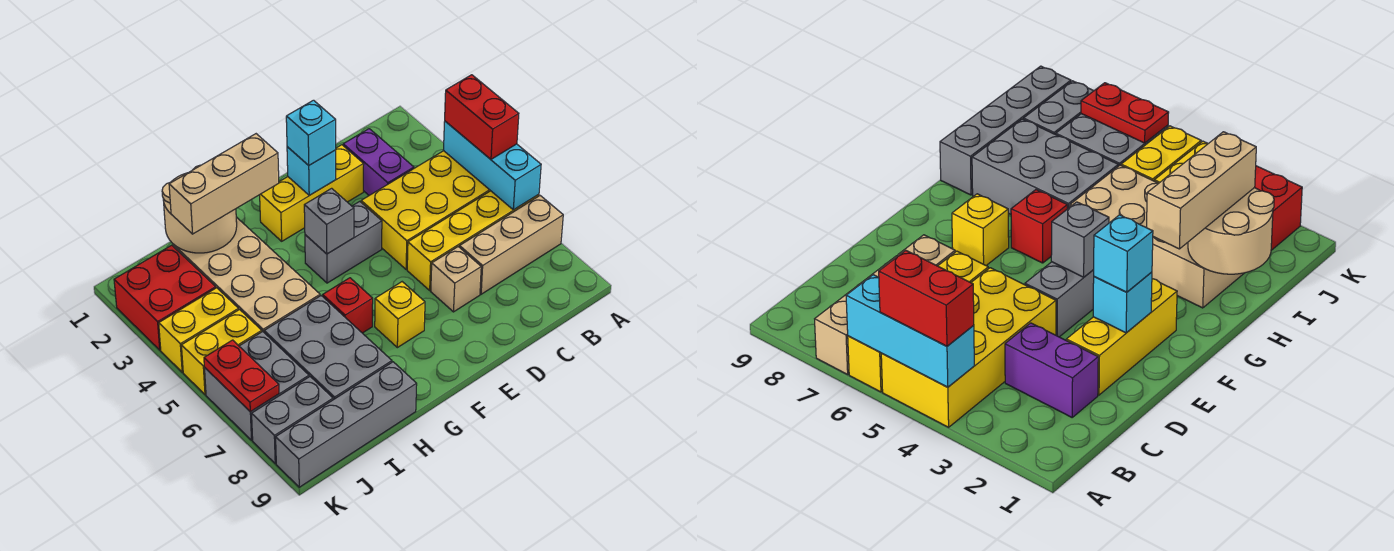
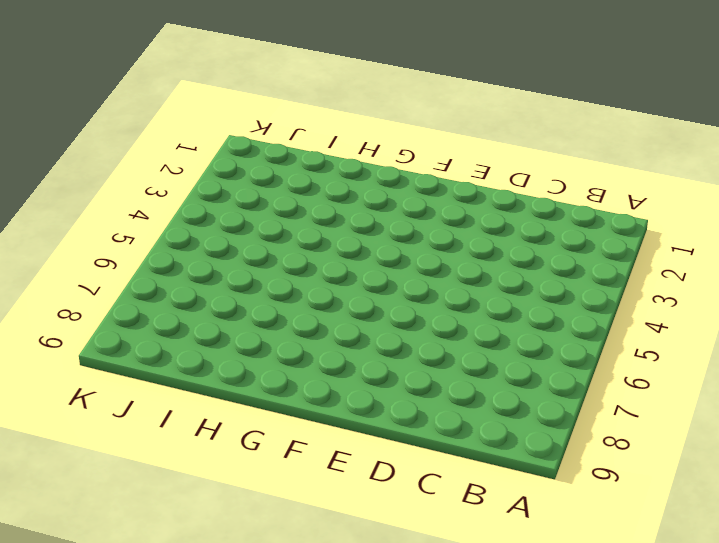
none -> yellow brick A4:D5 level 1
none -> yellow brick A6:D6 level 1
none -> tan brick A7:C7 level 1

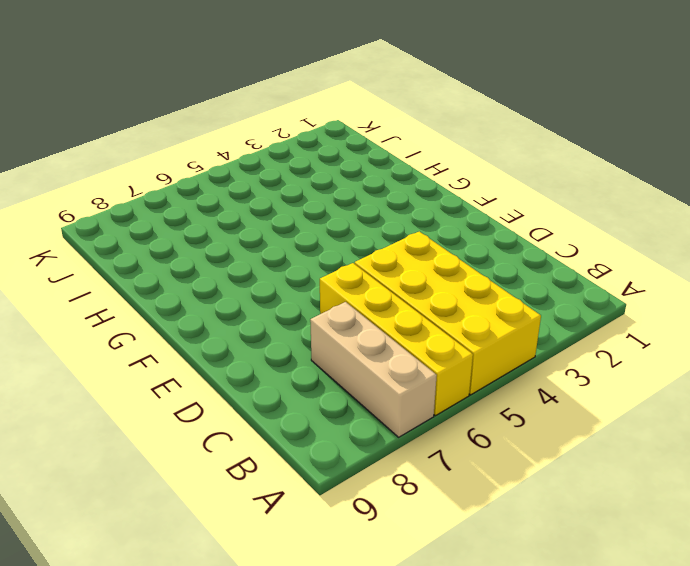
none -> purple brick C2:C3 level 1
none -> yellow brick D2:F2 level 1
none -> tan brick D7 level 1

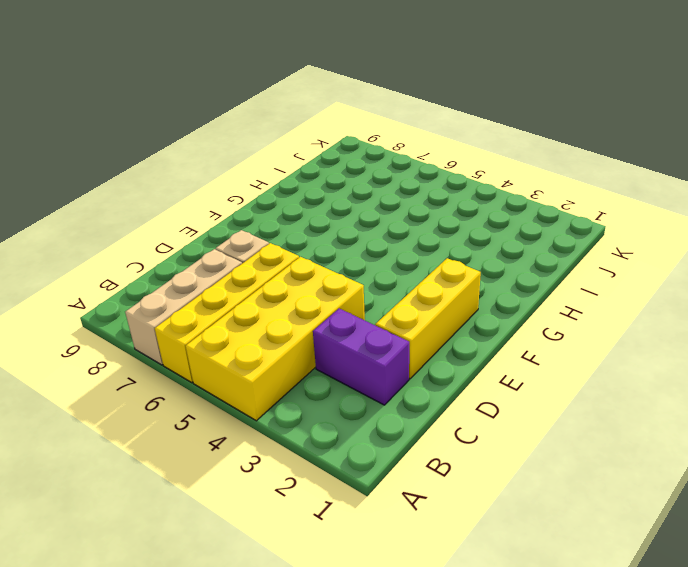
none -> grey brick E4:F4 level 1
none -> yellow brick F7 level 1
none -> red brick G6 level 1

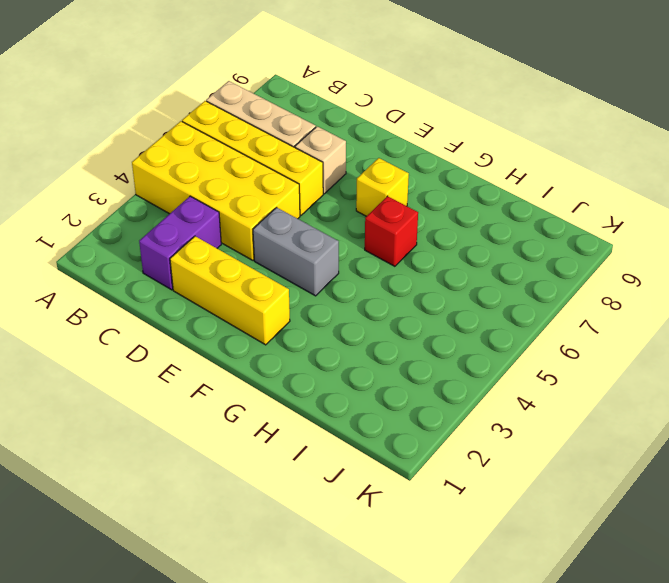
none -> tan brick H2:I5 level 1
none -> grey brick H6:I8 level 1
none -> grey brick H9:K9 level 1

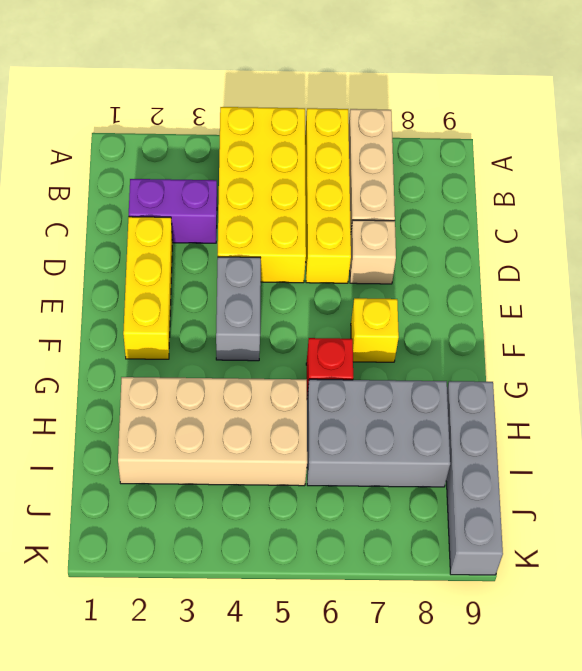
none -> red brick J2:K3 level 1
none -> yellow brick J4:K4 level 1
none -> yellow brick J5:K5 level 1

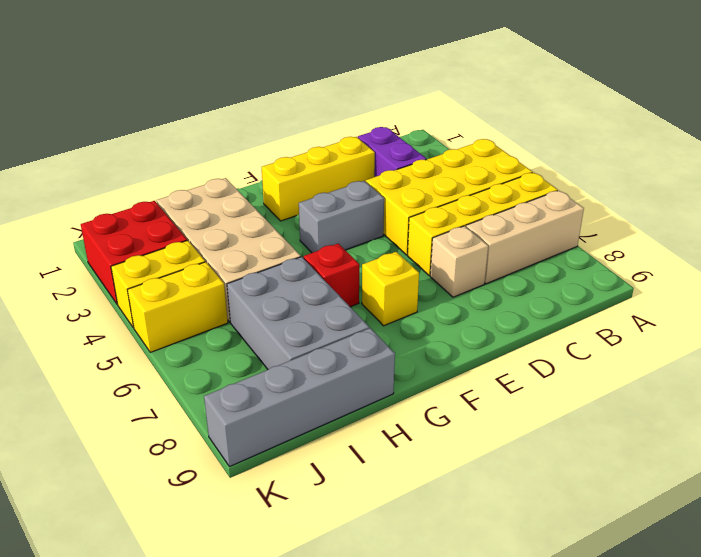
none -> grey brick J6:K7 level 1
none -> grey brick J8:K8 level 1
none -> cyan brick A4:A6 level 2

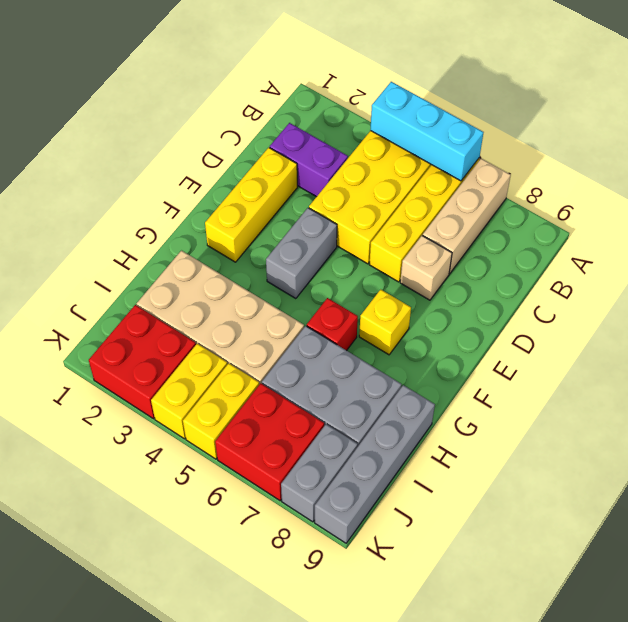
red brick J6:K7 level 1 -> grey brick J6:K7 level 1
none -> cyan brick E2 level 2
none -> grey brick F4 level 2
none -> tan round brick H1:I2 level 2

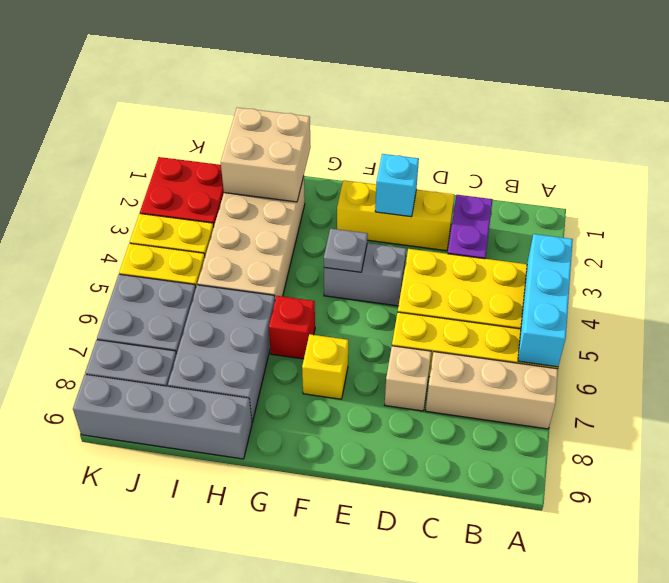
grey plate F4 level 2 -> grey brick F4 level 2
tan brick H1:I2 level 2 -> tan round brick H1:I2 level 2
none -> red plate K6:K7 level 2
none -> red brick A4:A5 level 3
none -> cyan brick E2 level 3

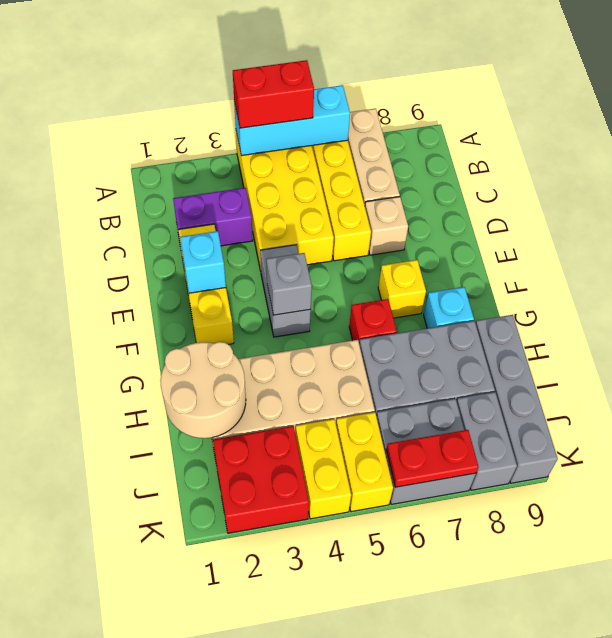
cyan brick G8 level 1 -> cyan brick E2 level 3
none -> tan brick G2:I2 level 3

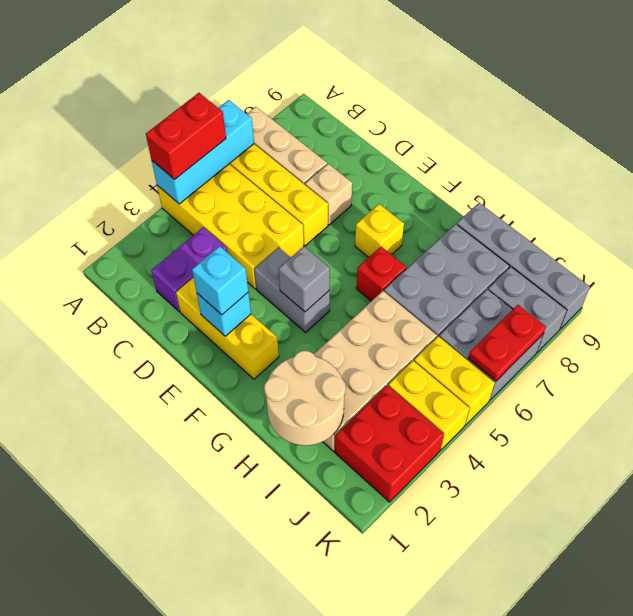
none -> tan brick G2:I2 level 3

